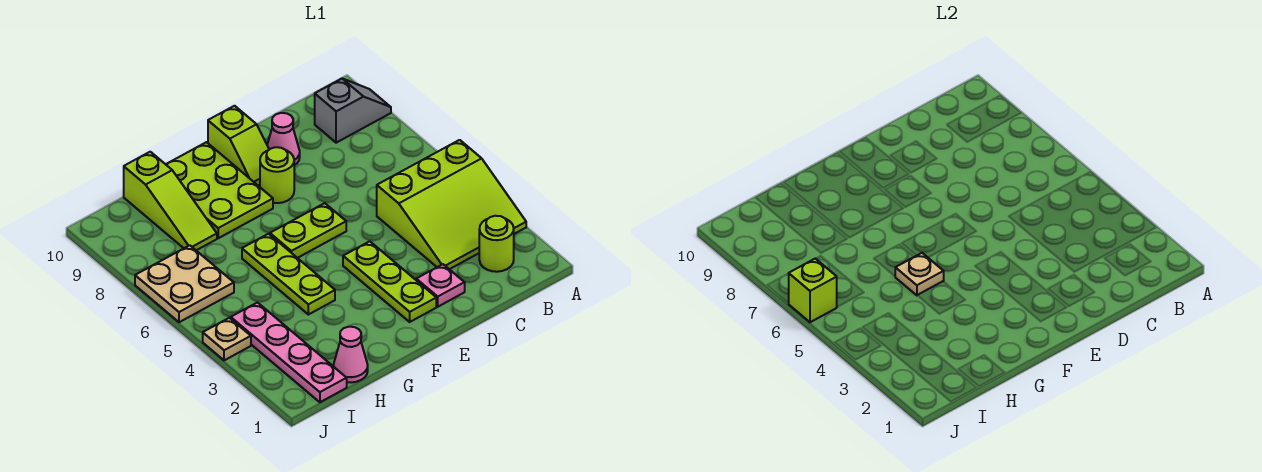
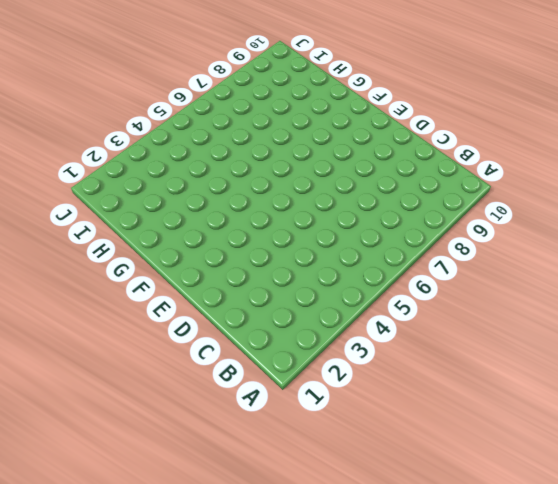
none -> lime slope A3:C5 level 1 top 5
none -> grey slope A9:B9 level 1 top B
none -> lime round brick B2 level 1

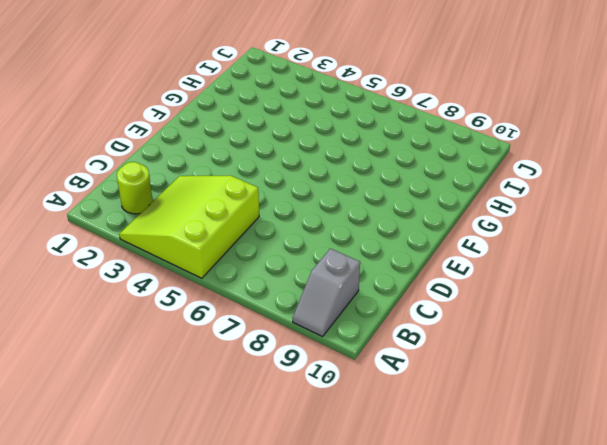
none -> pink plate D2 level 1
none -> pink cone D9 level 1
none -> lime plate E2:E4 level 1

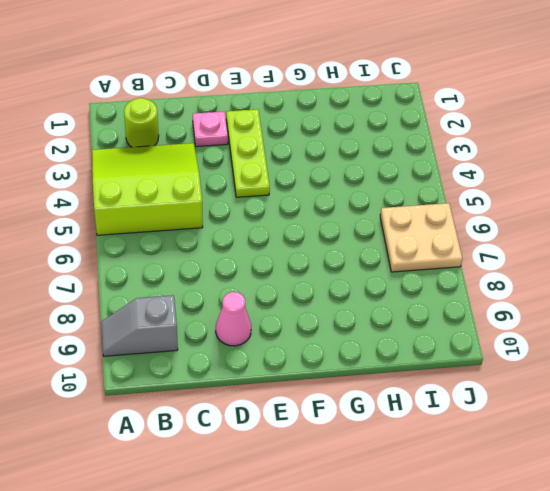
none -> lime plate E6:F6 level 1
none -> lime round brick E8 level 1
none -> lime slope E9:E10 level 1 top 10

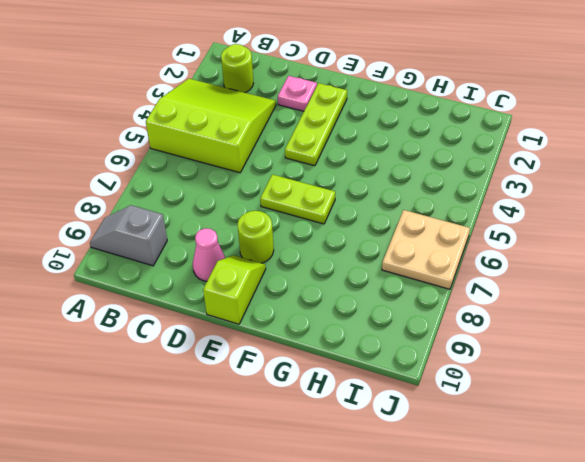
none -> lime plate F8:G10 level 1
none -> lime plate G4:G6 level 1
none -> pink cone H1 level 1

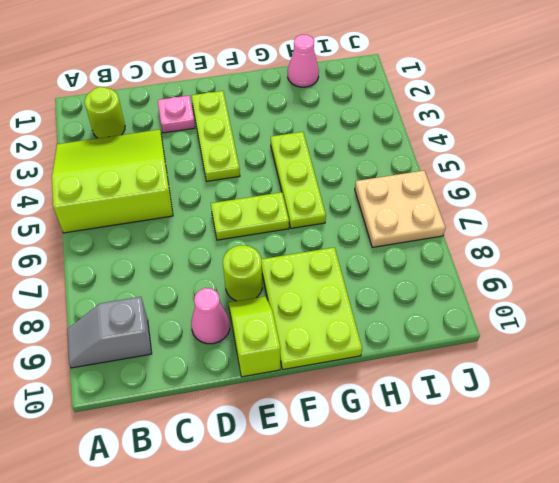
none -> lime slope H8:H10 level 1 top 10
none -> pink plate I1:I4 level 1
none -> tan plate J4 level 1

